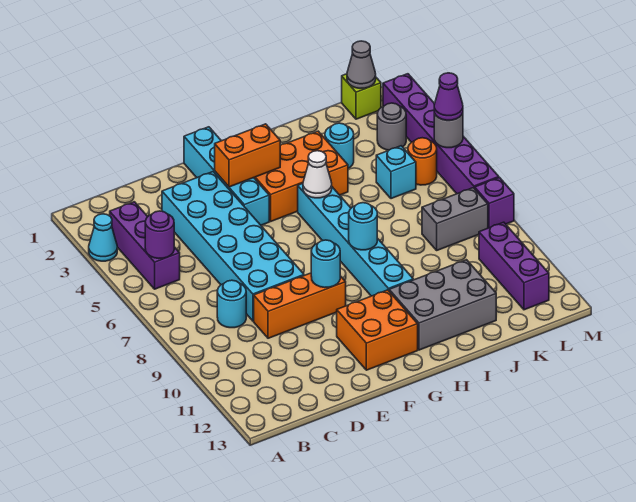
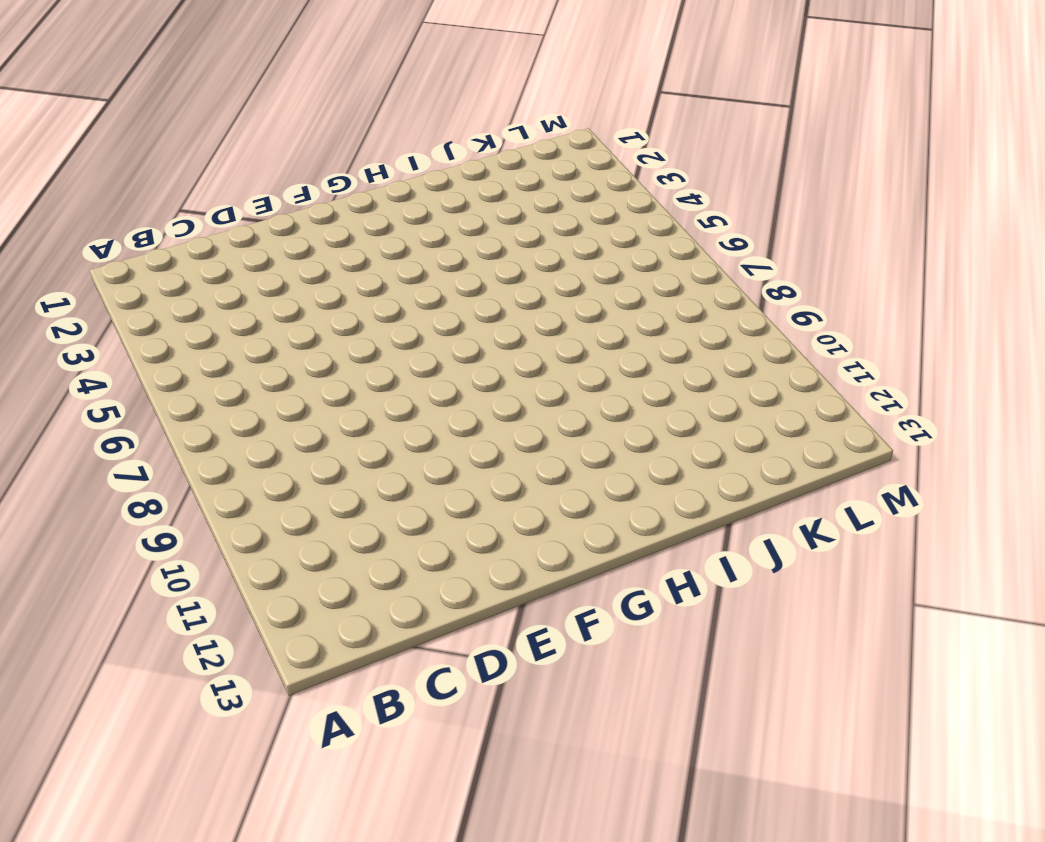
none -> cyan cone A3 level 1
none -> purple brick B3:B5 level 1
none -> cyan round brick C8 level 1

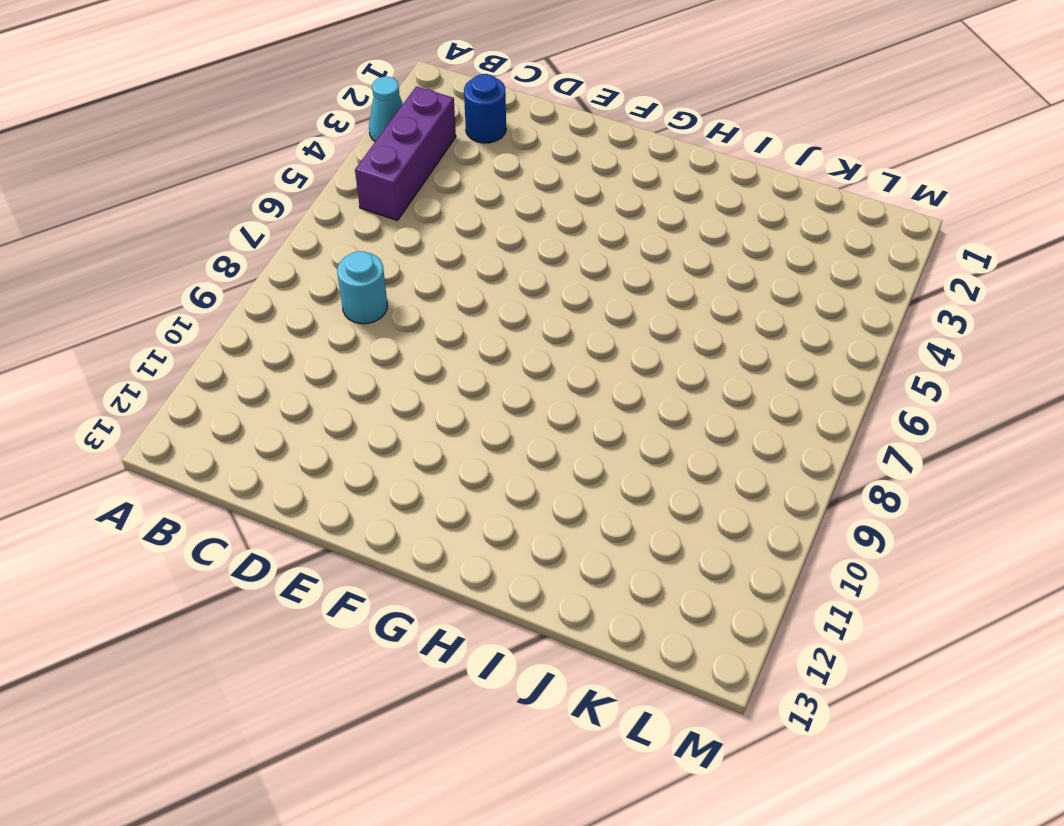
blue round brick C2 level 1 -> none
none -> cyan brick D3:E8 level 1
none -> orange brick D9:F9 level 1
none -> cyan brick F1:F4 level 1

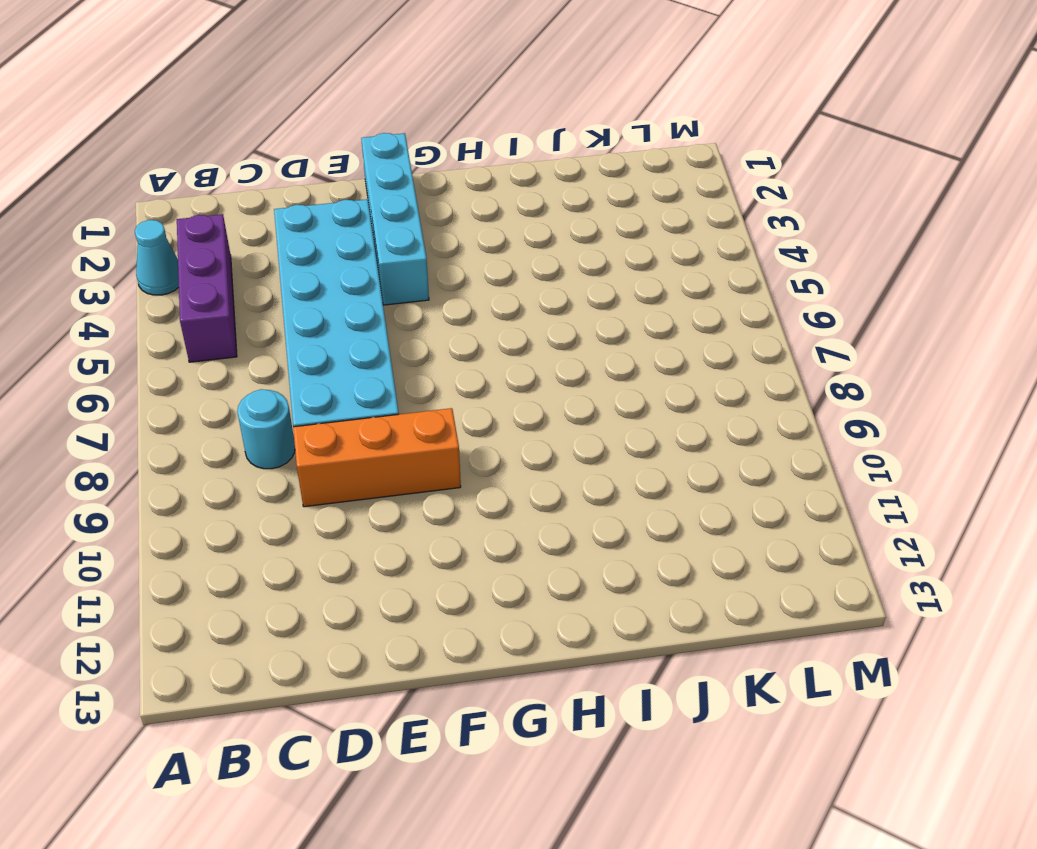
none -> orange brick F11:G12 level 1
none -> orange brick G3:I4 level 1
none -> cyan brick H5:H10 level 1

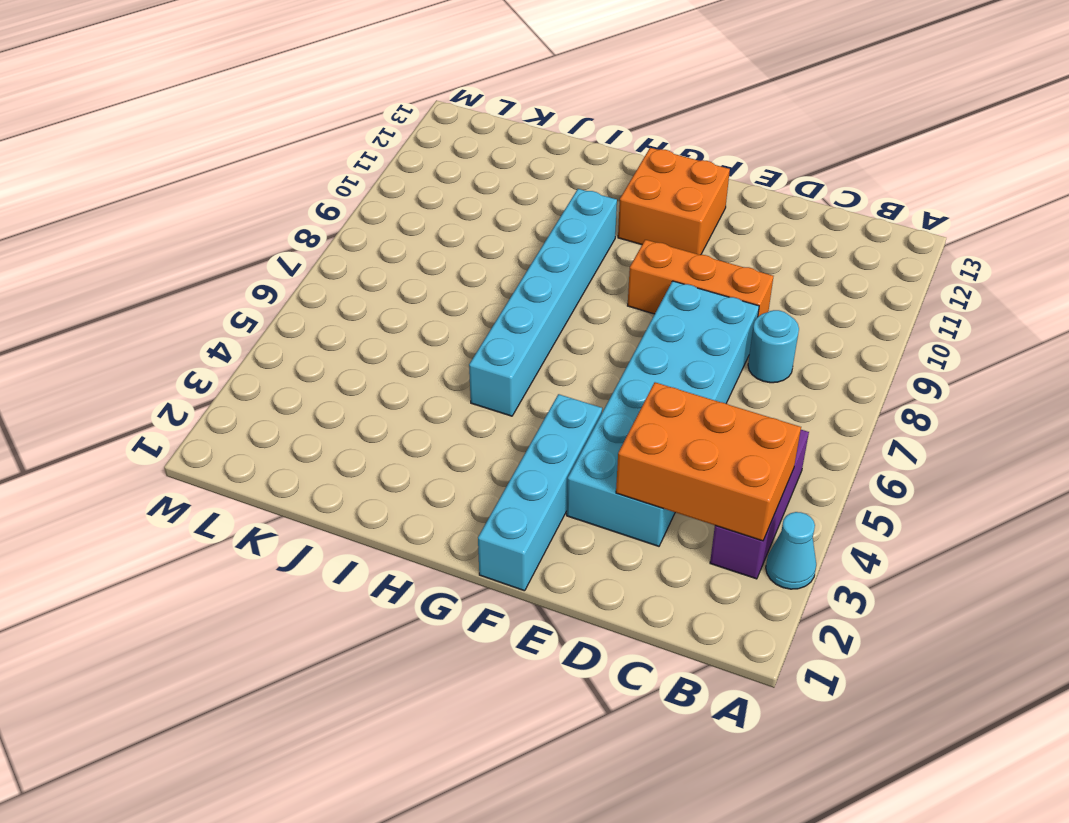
orange brick B3:D4 level 2 -> orange brick G3:I4 level 1
none -> grey brick H11:J12 level 1
none -> cyan round brick J3 level 1
none -> cyan brick K5 level 1

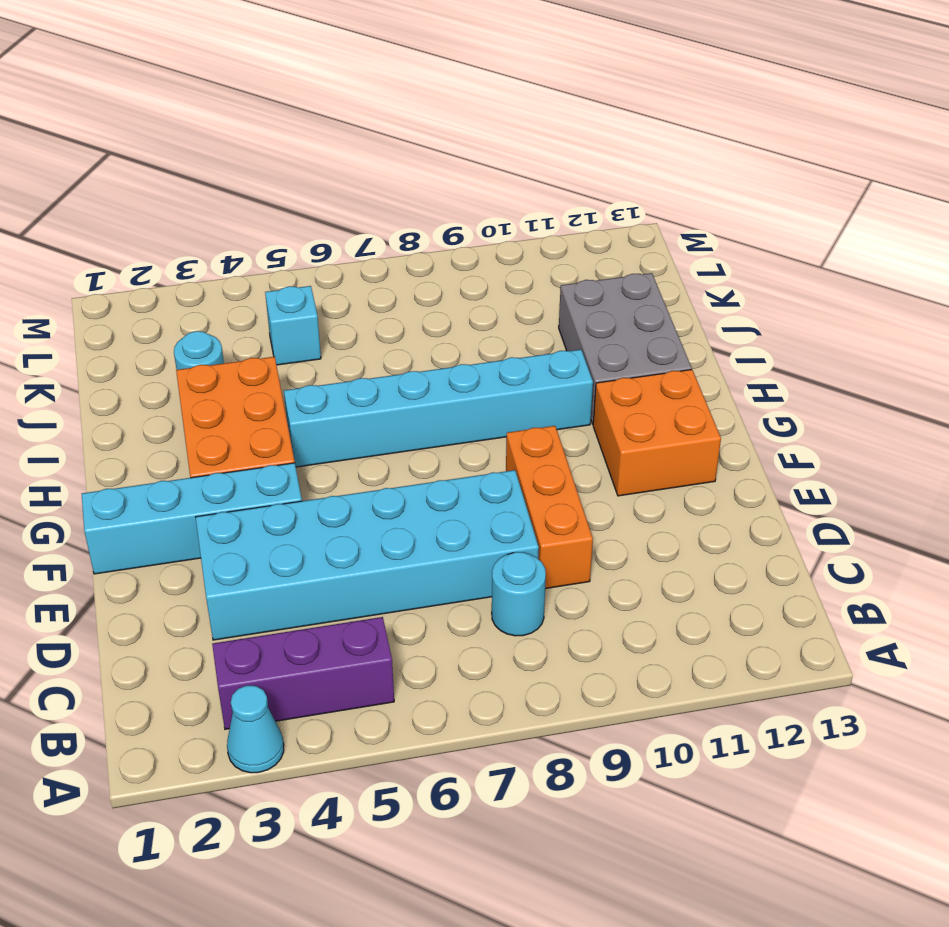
none -> grey brick K8:L8 level 1
none -> lime brick L1 level 1
none -> grey round brick L3 level 1

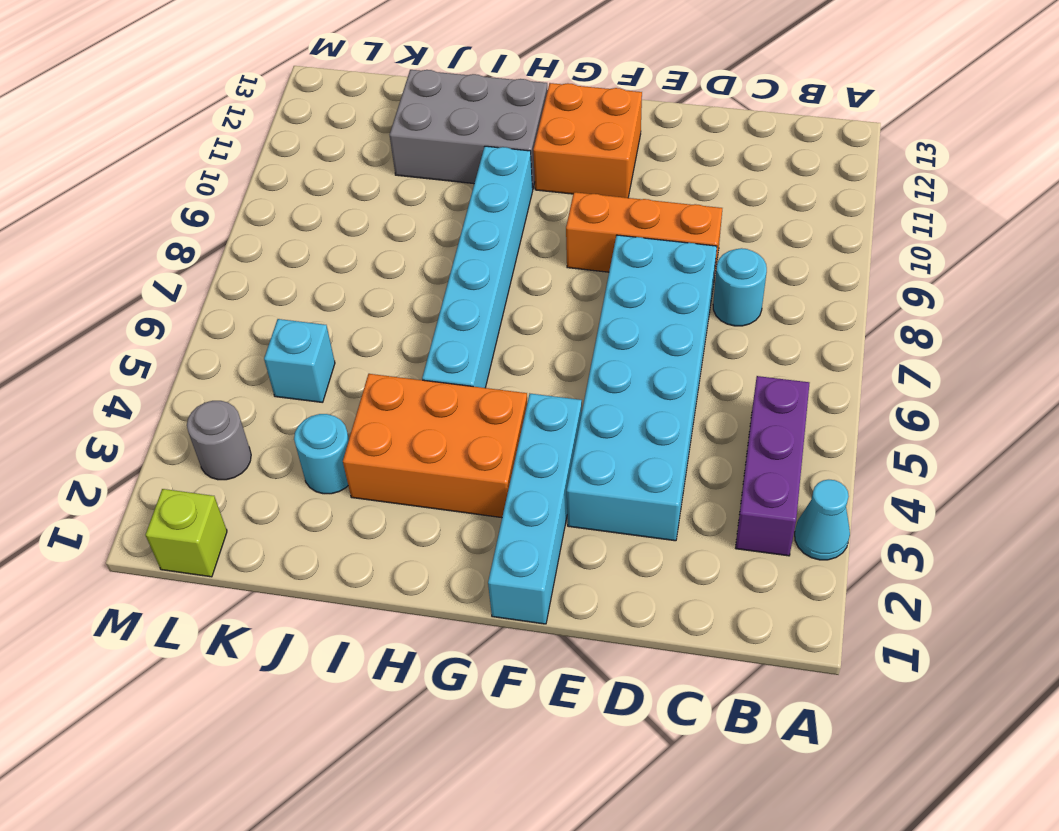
none -> grey brick K8:L8 level 1
none -> orange round brick L5 level 1
none -> purple brick L10:L12 level 1

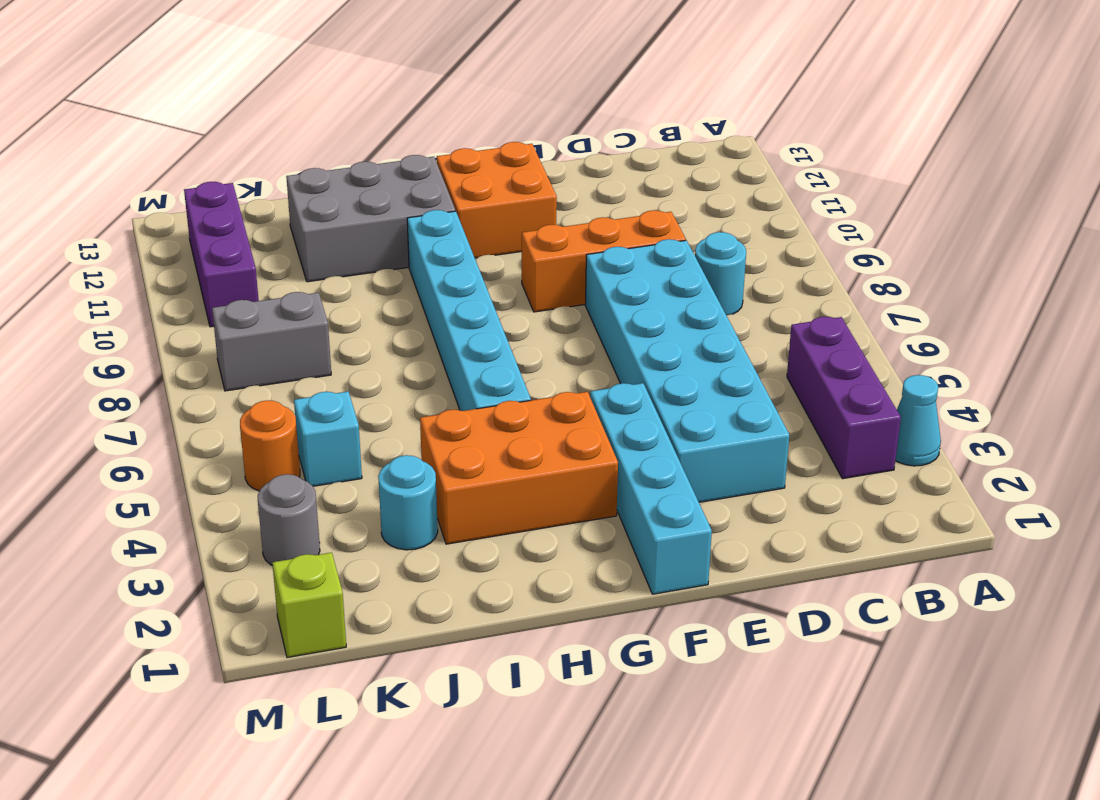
none -> purple brick M2:M7 level 1
none -> purple brick M8 level 1
none -> purple round brick B5 level 2

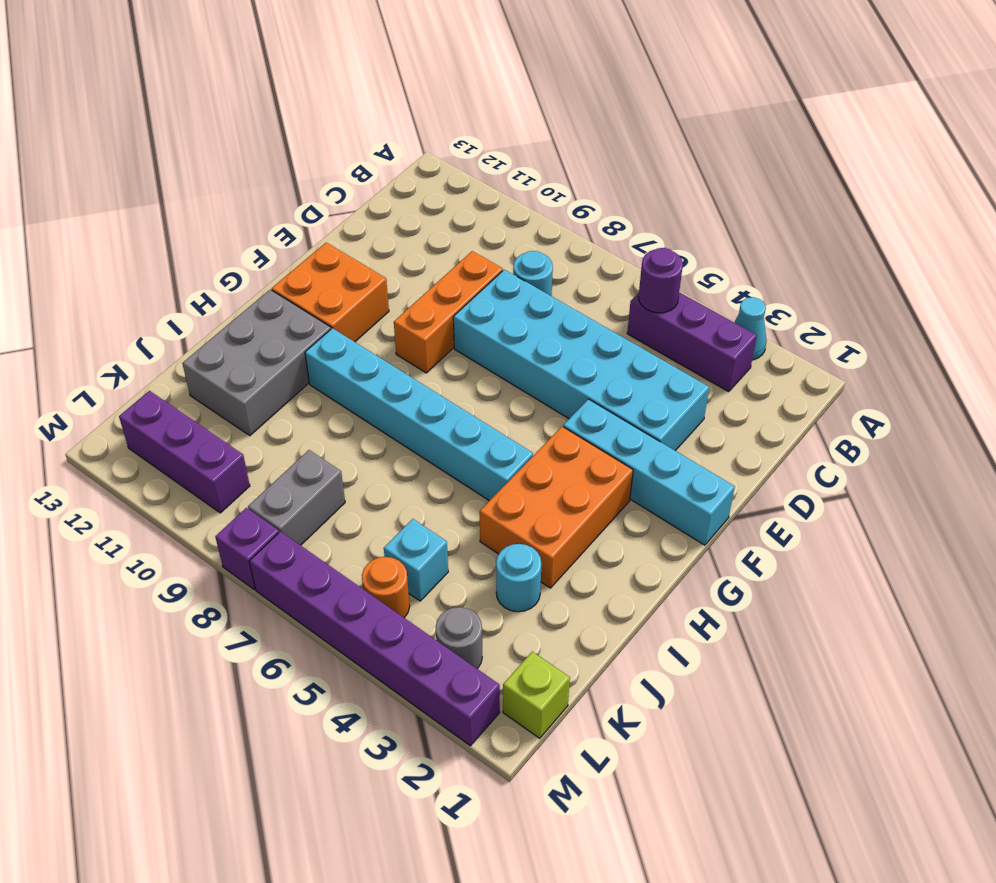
none -> orange brick F3:G3 level 2
none -> cyan round brick F9 level 2
none -> white cone H5 level 2

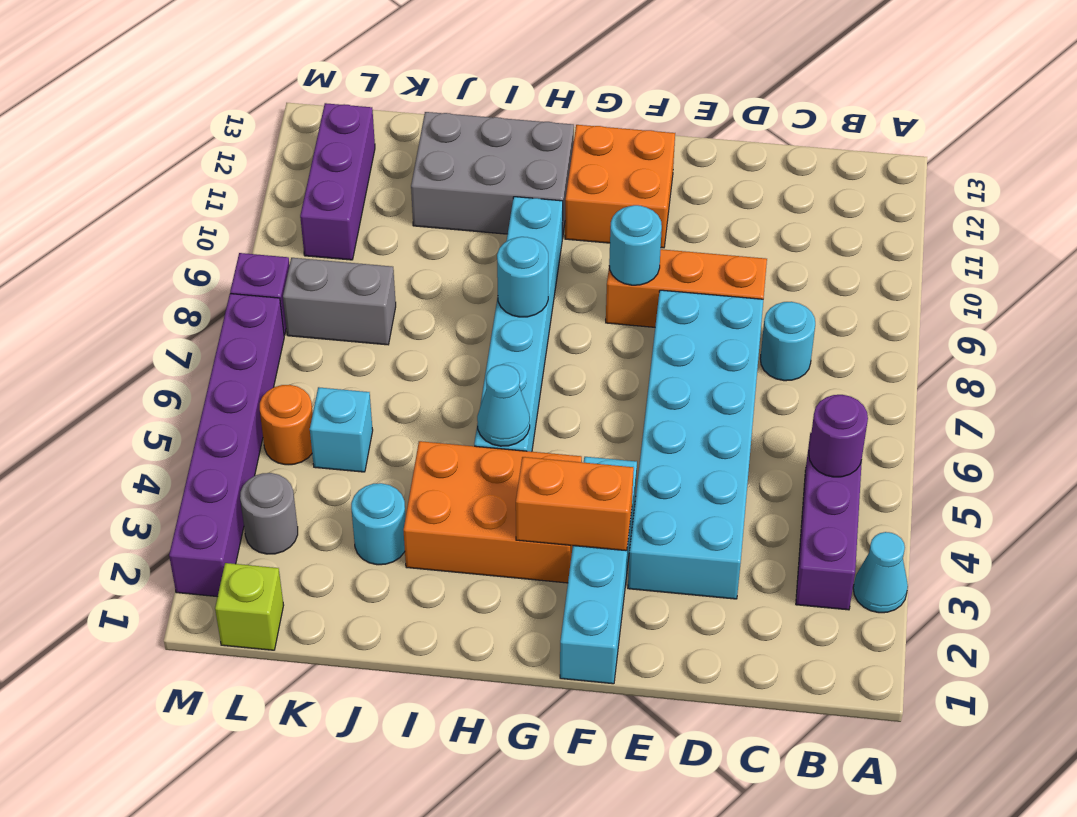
cyan cone H5 level 2 -> white cone H5 level 2
none -> grey cone L1 level 2
none -> grey round brick M5 level 2
none -> purple cone M5 level 3

